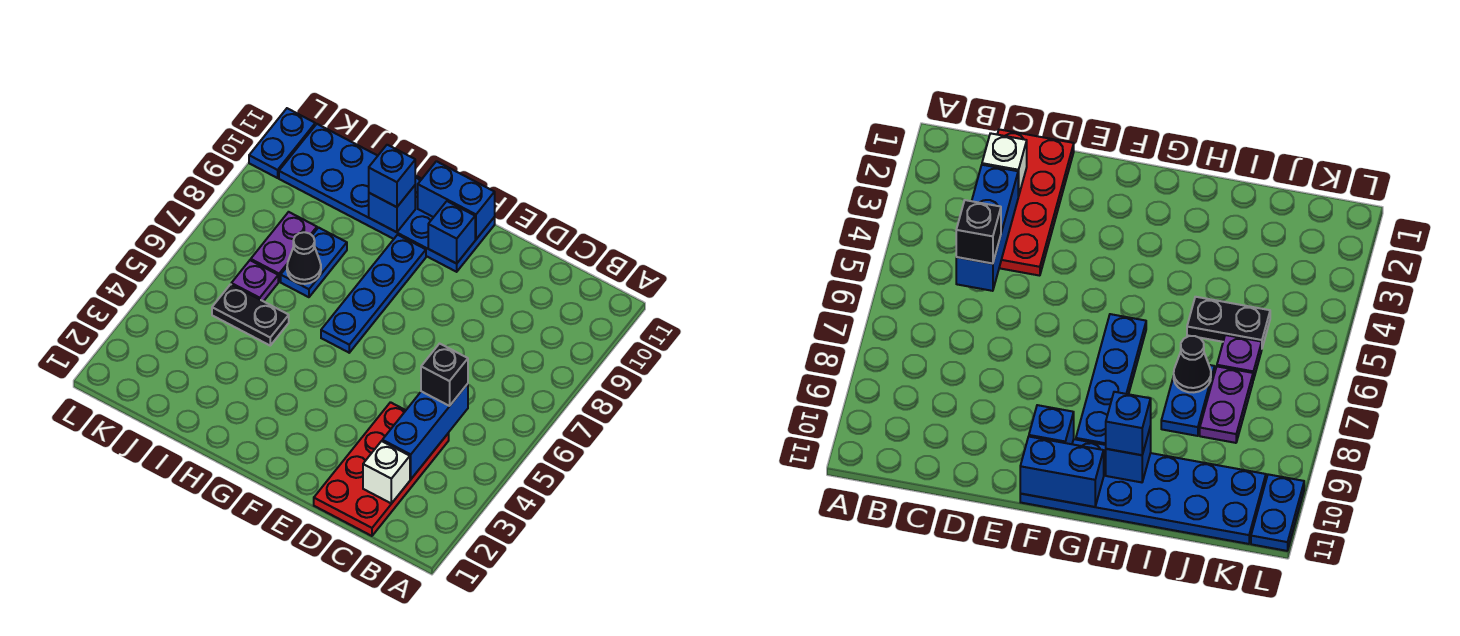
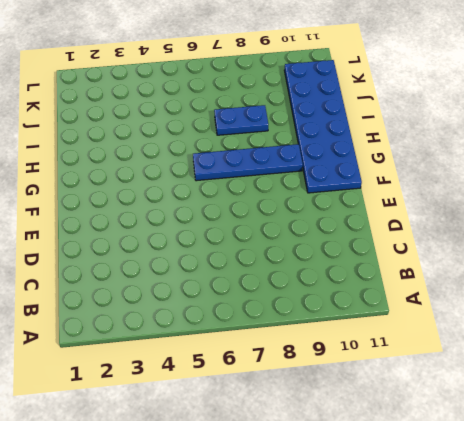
none -> red plate C1:D4 level 1
none -> black plate I5:J5 level 1
none -> purple plate J6 level 1

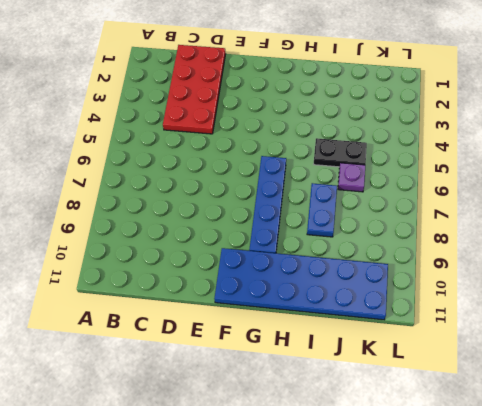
none -> purple plate J7:J8 level 1
none -> blue plate L10:L11 level 1
none -> white brick C2 level 2

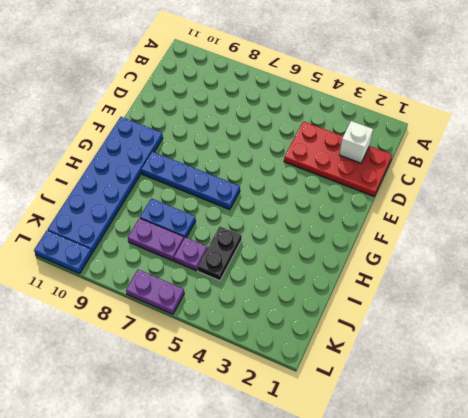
purple plate L6:L7 level 1 -> none
none -> blue brick C3:C5 level 2
none -> blue brick F10 level 2
none -> blue brick F11:G11 level 2

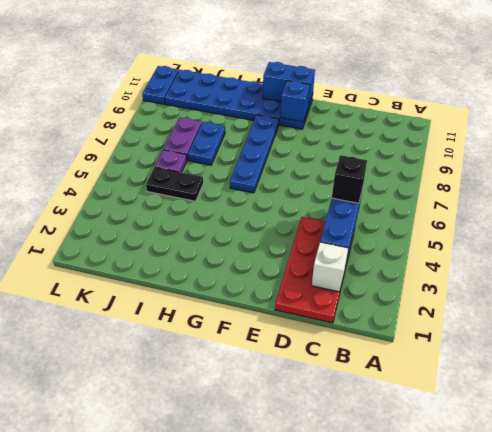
none -> blue brick H10 level 2
none -> black cone I7 level 2
none -> blue brick H10 level 3

